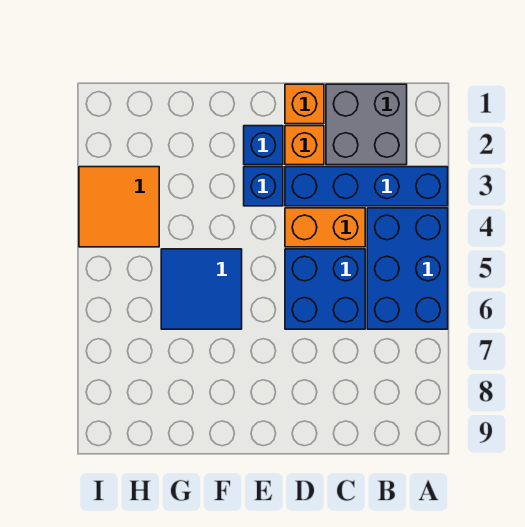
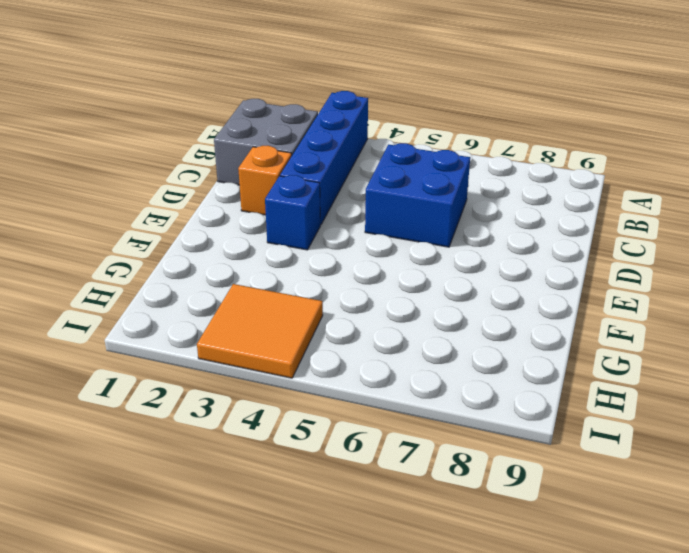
none -> blue brick A4:B6 level 1
none -> orange brick C4:D4 level 1

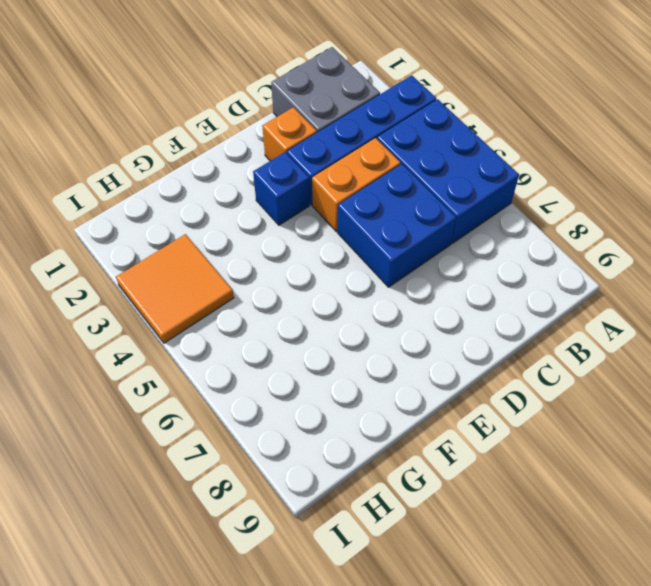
none -> orange brick D1 level 1
none -> blue brick E2 level 1

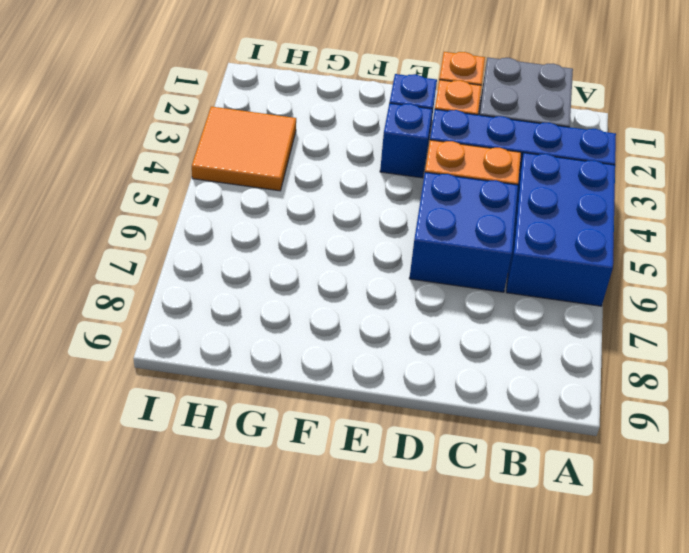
none -> blue tile F5:G6 level 1

